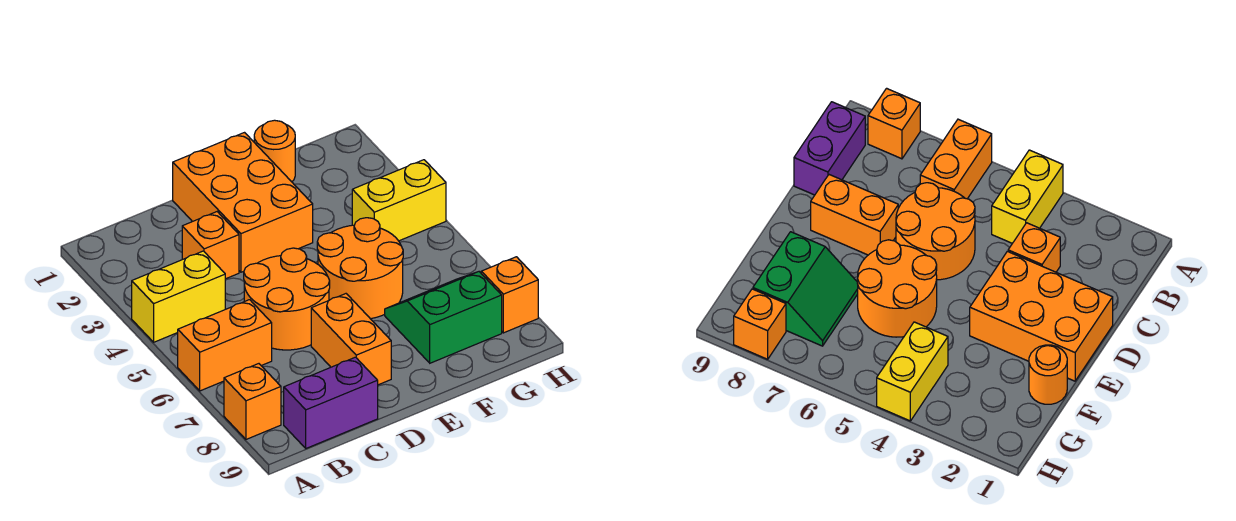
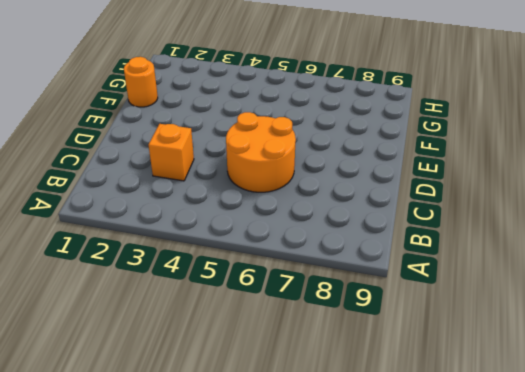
none -> yellow brick A4:B4 level 1
none -> orange brick A6:B6 level 1
none -> orange brick A8 level 1

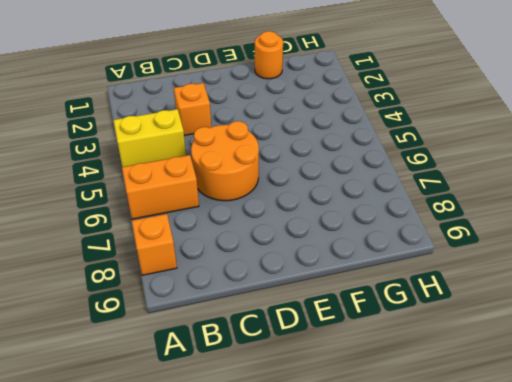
none -> purple brick B9:C9 level 1
none -> orange brick D1:E3 level 1
none -> orange brick D7:D8 level 1

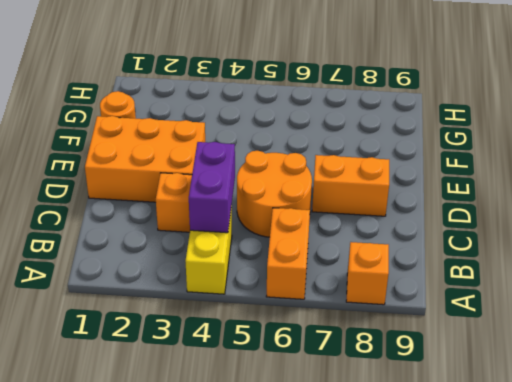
purple brick B4:C4 level 2 -> purple brick B9:C9 level 1
none -> orange round brick E5:F6 level 1
none -> green slope F7:G8 level 1 top 8
none -> yellow brick G4:H4 level 1

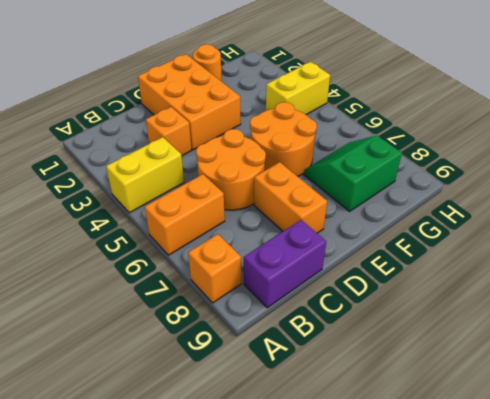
none -> orange brick H8 level 1

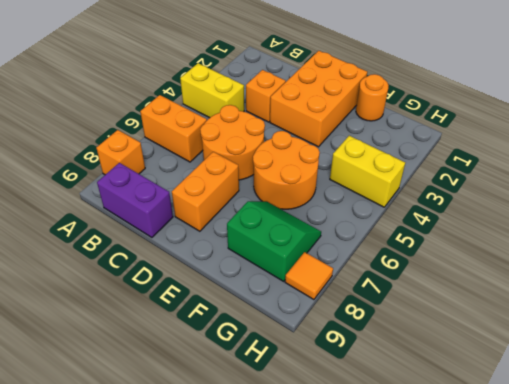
orange tile H8 level 1 -> orange brick H8 level 1

